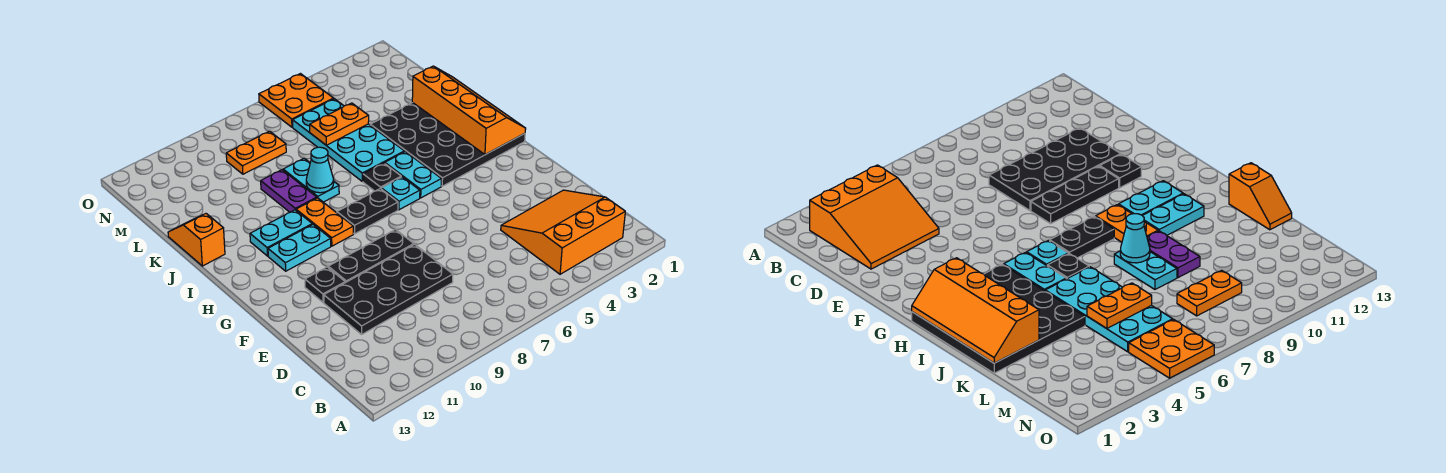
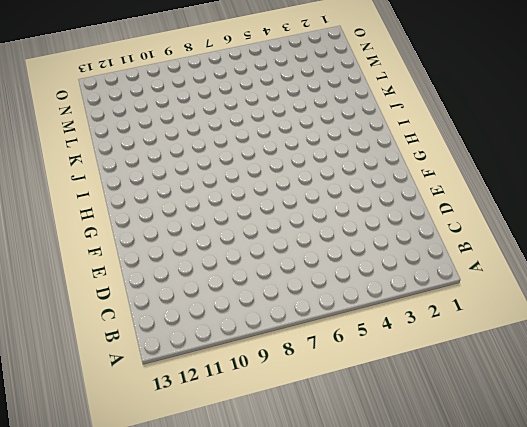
none -> orange slope B2:D4 level 1 top B
none -> black plate D8:E11 level 1
none -> black plate F8:F10 level 1

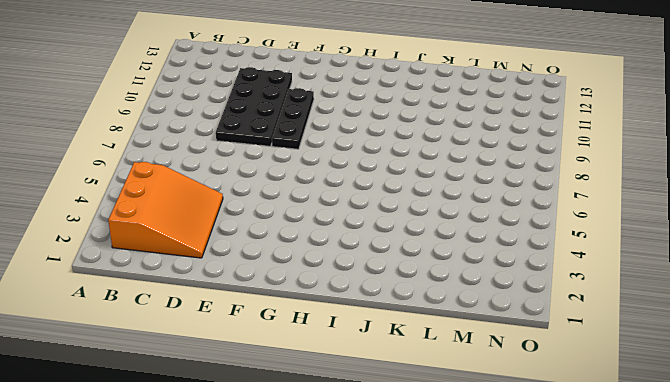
none -> black plate F11 level 1
none -> black plate H1:K4 level 1
none -> cyan plate H5:I5 level 1

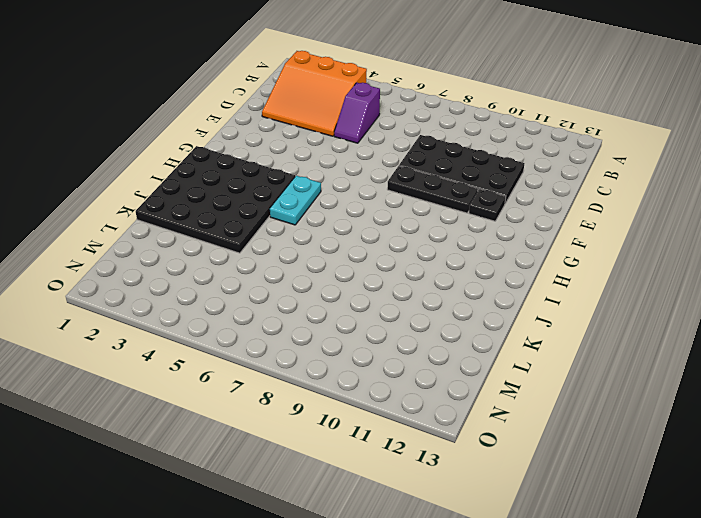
purple slope C5:D5 level 1 top C -> none
none -> cyan plate H6 level 1
none -> black plate H7:H8 level 1
none -> orange plate H9:I9 level 1

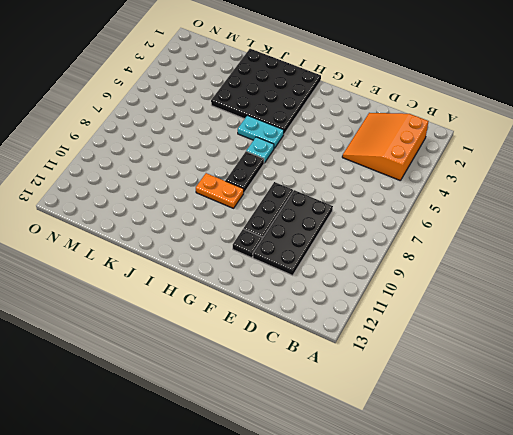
none -> cyan plate H10:H11 level 1
none -> black plate I6 level 1
none -> cyan plate I10:I11 level 1

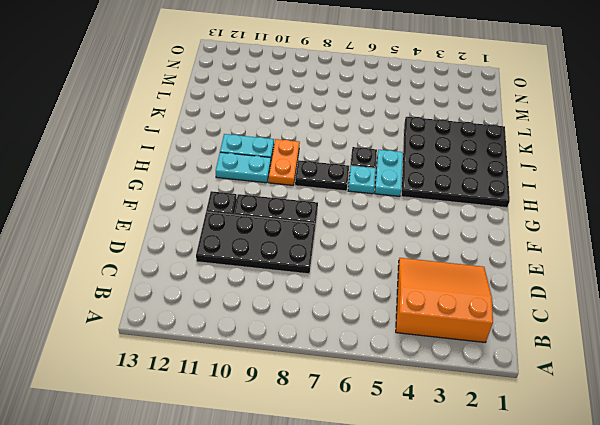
none -> cyan plate J5:M6 level 1
none -> cyan plate J8:K8 level 1
none -> purple plate J9:K9 level 1

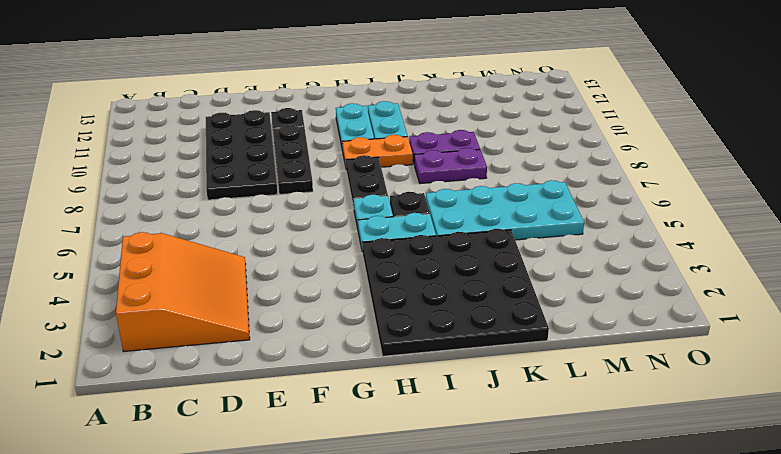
purple plate J8:K8 level 1 -> cyan plate J8:K8 level 1
none -> orange slope J13:K13 level 1 top J
none -> orange plate M8:M9 level 1
none -> orange plate N5:O6 level 1

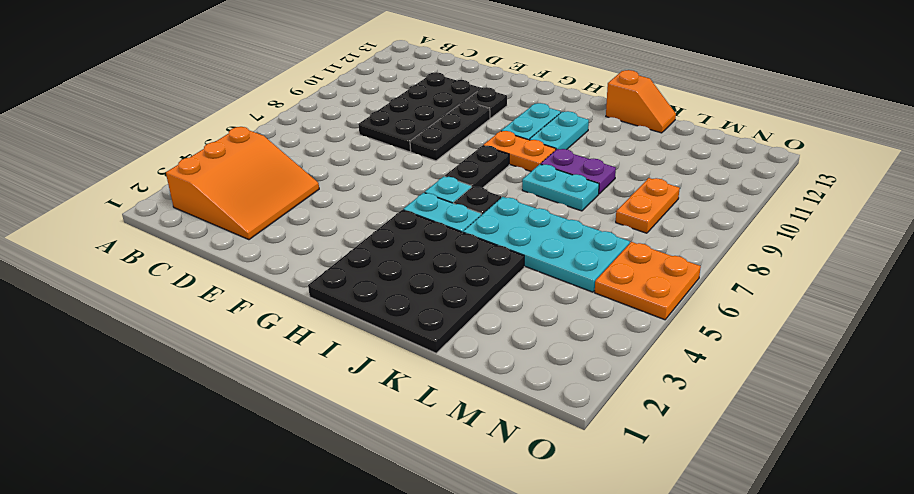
none -> orange slope H1:K2 level 2 top 2
none -> cyan cone J8 level 2
none -> orange plate L5:L6 level 2

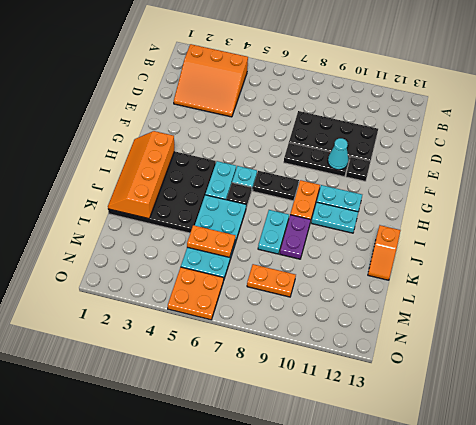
cyan cone F10 level 2 -> cyan cone J8 level 2

